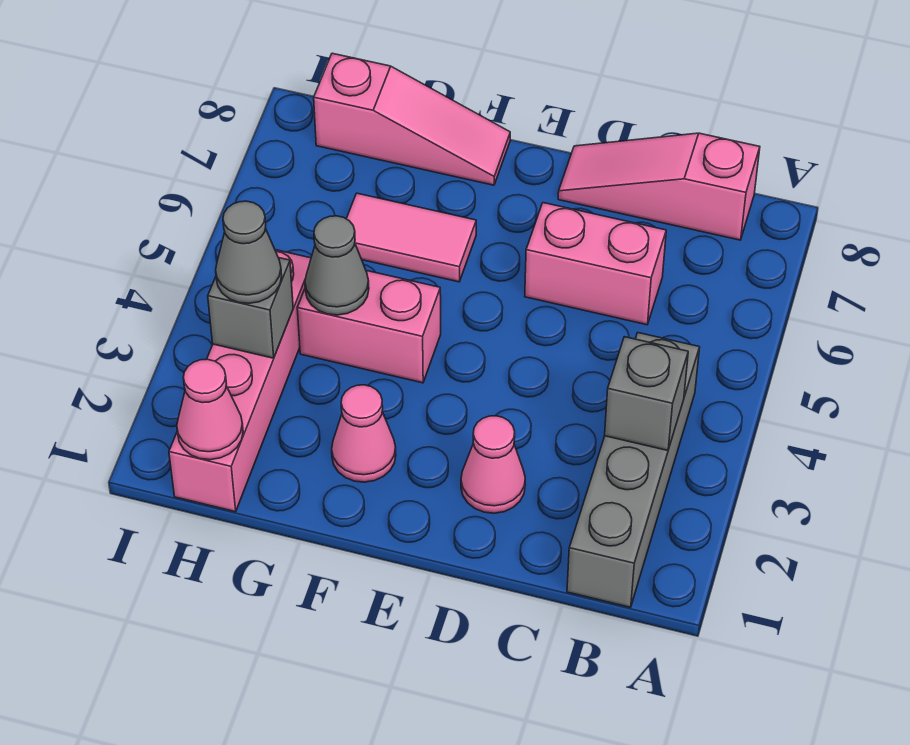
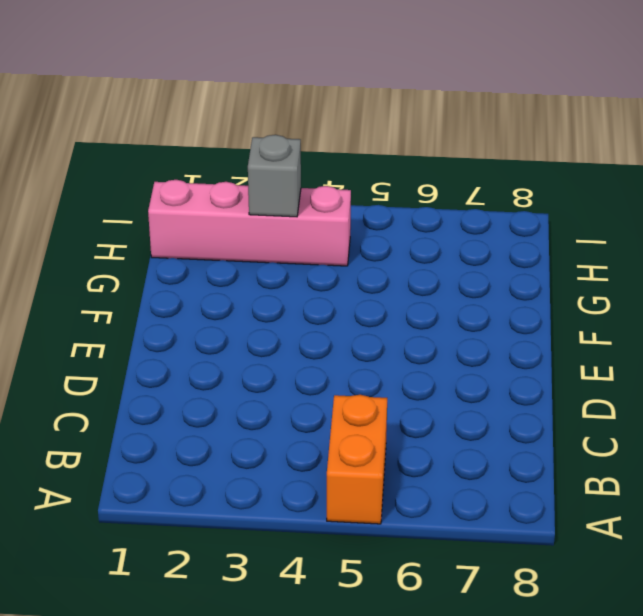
orange brick A5:B5 level 1 -> none
none -> grey brick B1:B4 level 1
none -> pink slope B8:D8 level 1 top B
none -> pink brick C6:D6 level 1

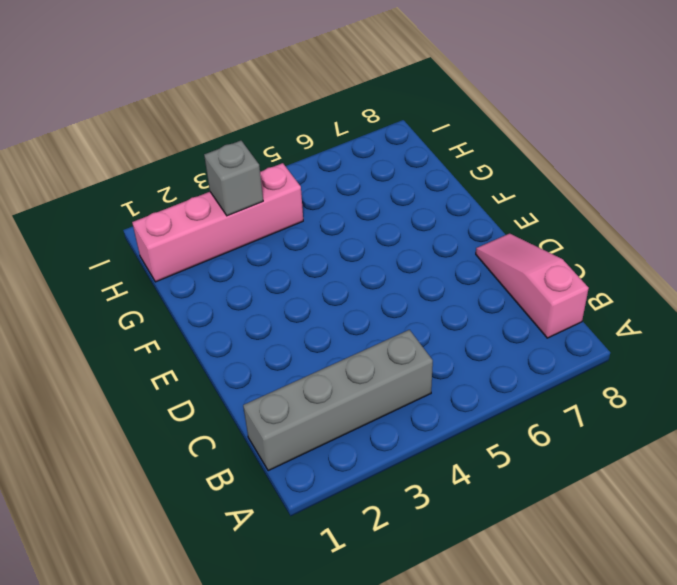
none -> pink brick C6:D6 level 1
none -> pink cone D2 level 1
none -> pink cone F2 level 1

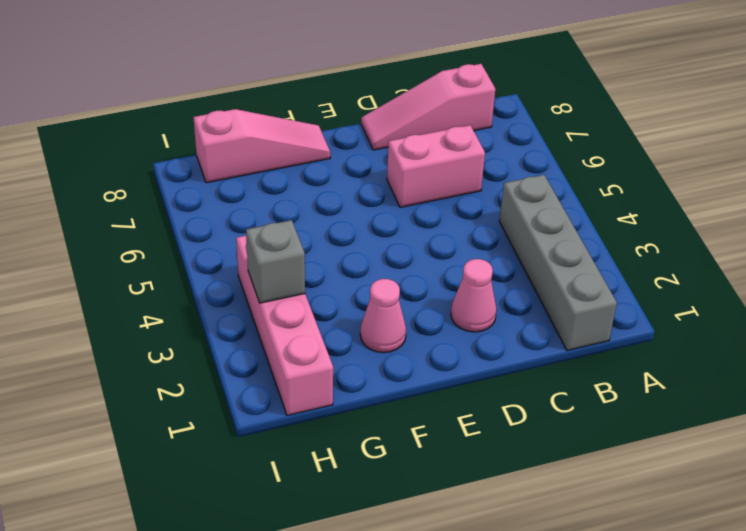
none -> pink brick F4:G4 level 1
none -> pink tile F6:G6 level 1
none -> grey brick B3 level 2

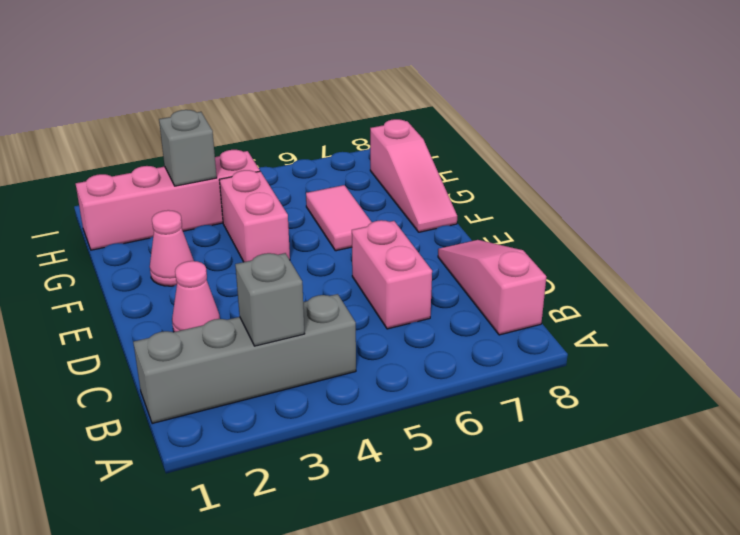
none -> grey cone G4 level 2
none -> pink cone H1 level 2
none -> grey cone H3 level 3

